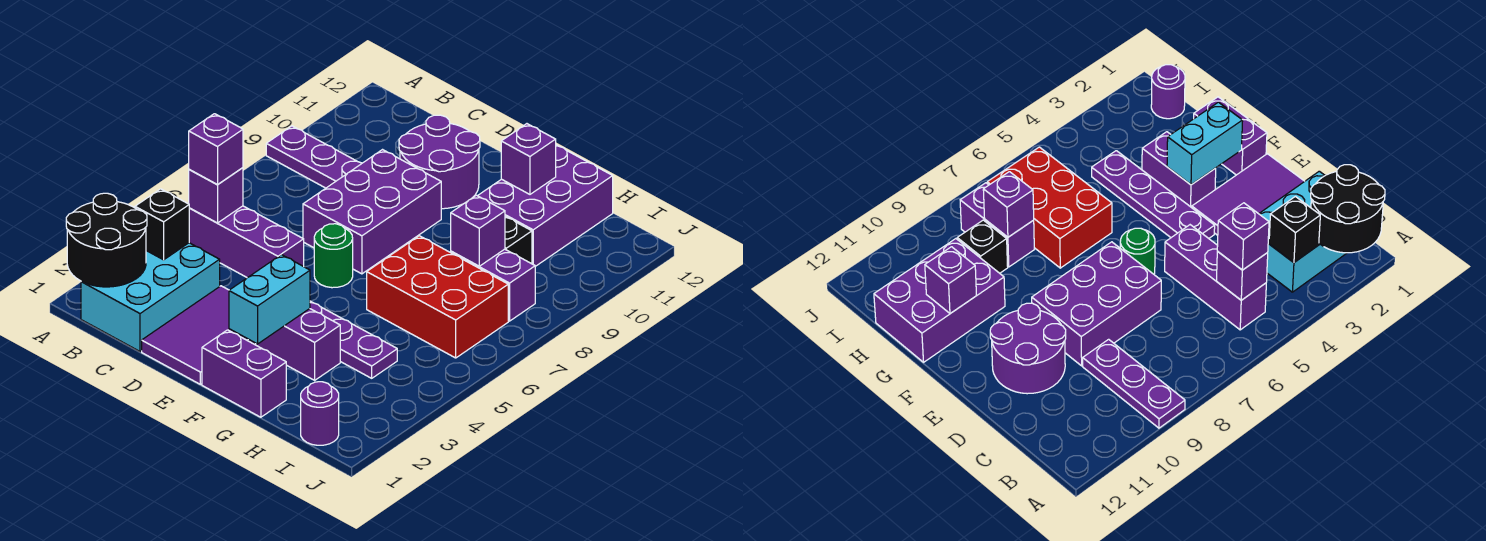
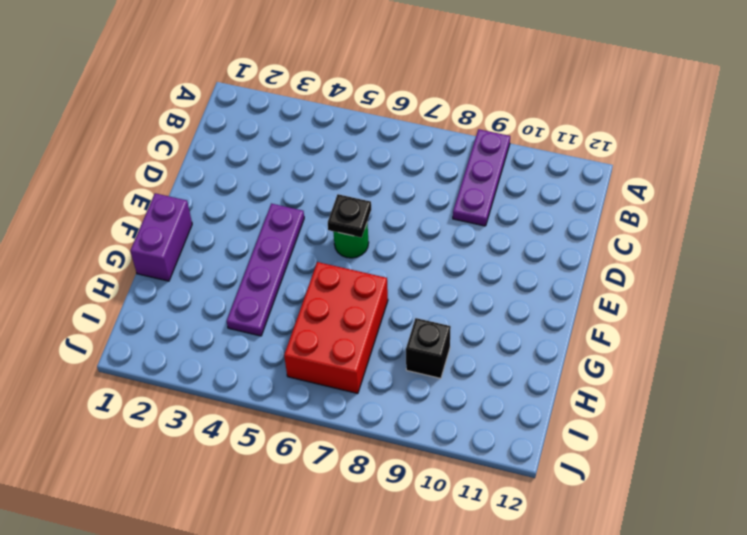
black plate E6 level 2 -> none
none -> cyan brick B1:C3 level 1
none -> purple brick B5:D5 level 1
none -> purple tile D1:E3 level 1

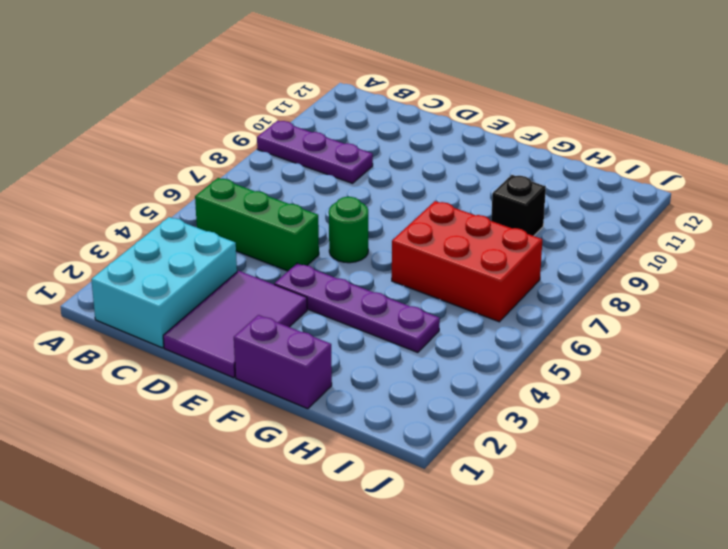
green brick B5:D5 level 1 -> purple brick B5:D5 level 1
none -> purple brick D7:E9 level 1
none -> purple round brick D10:E11 level 1
none -> purple brick F3:G3 level 1

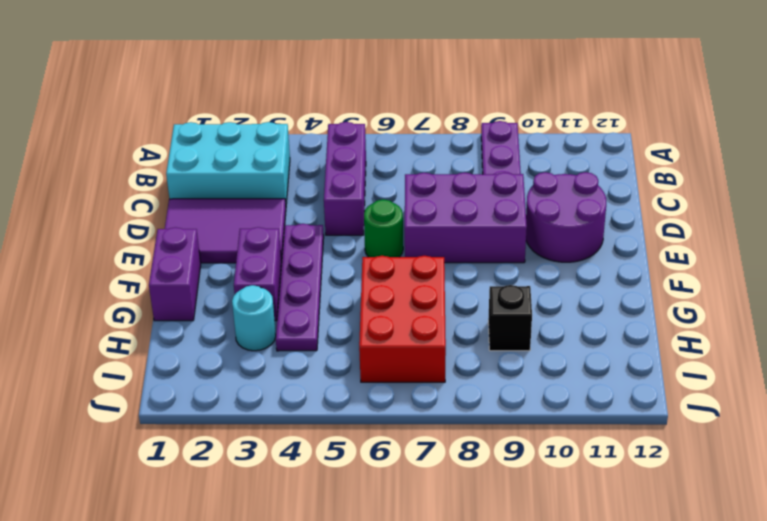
cyan round brick H3 level 1 -> none
none -> purple brick G10:H12 level 1
none -> purple brick H8:I8 level 1
none -> purple round brick I1 level 1

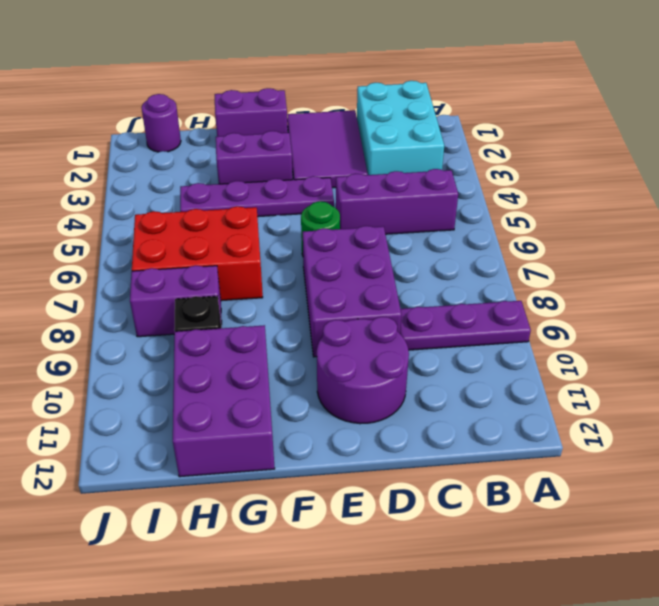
none -> black round brick A1:B2 level 2
none -> black brick B3 level 2
none -> purple brick B5 level 2

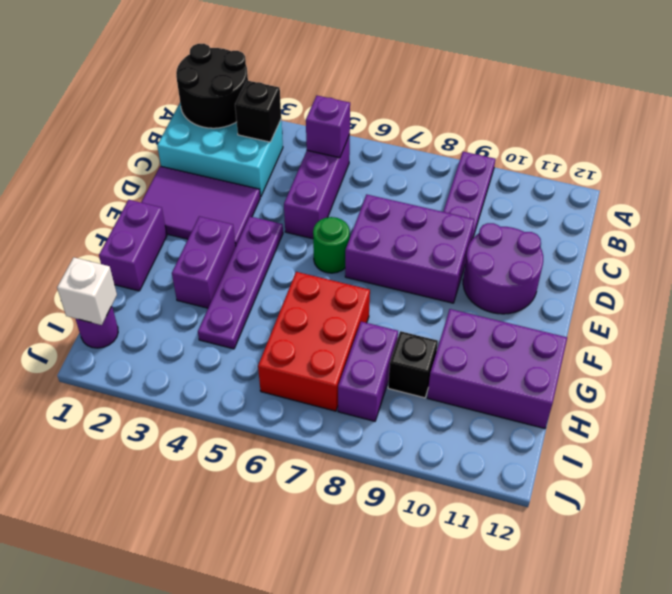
white brick I1 level 2 -> none
none -> cyan brick F2:F3 level 2
none -> purple brick G11 level 2
none -> purple brick H8 level 2

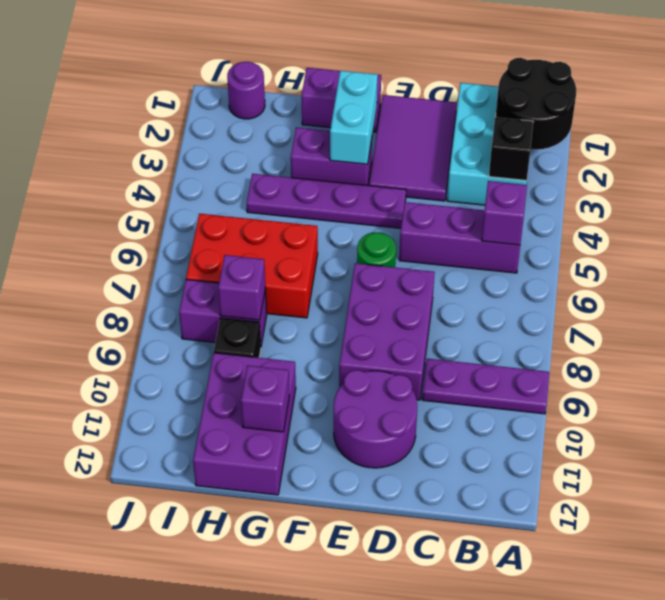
none -> purple brick B5 level 3

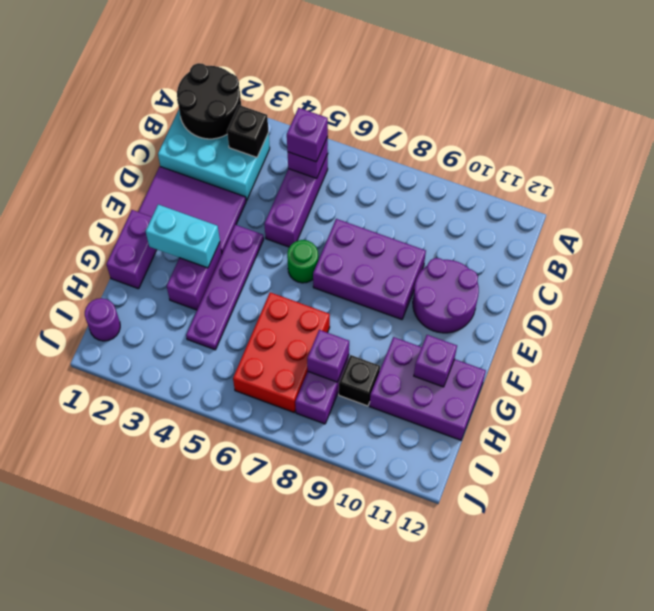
none -> purple plate A9:C9 level 1

